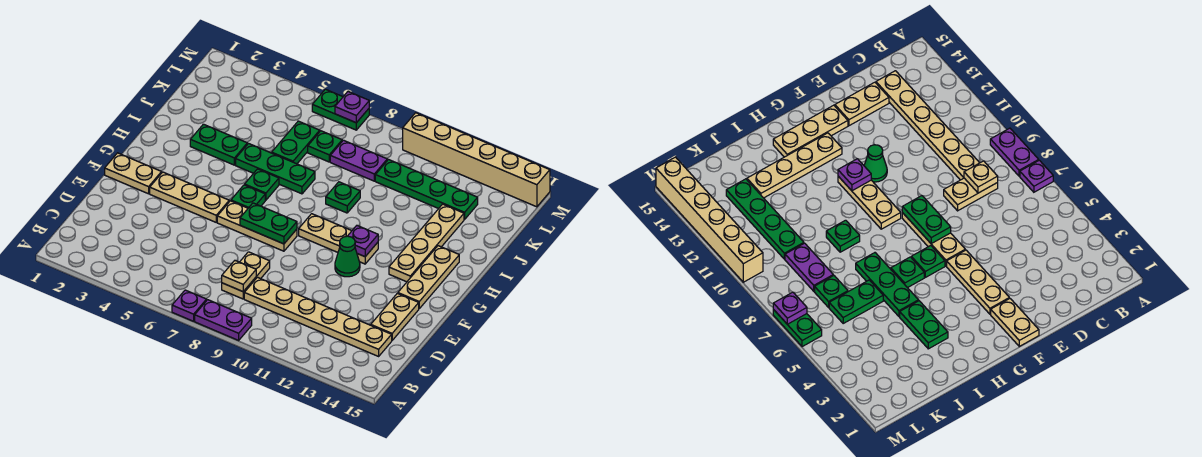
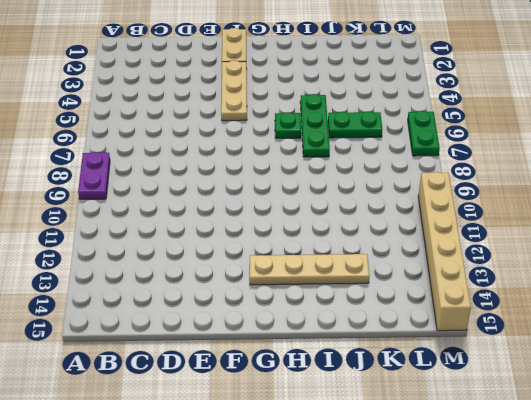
none -> purple plate A7 level 1
none -> tan plate C8:D8 level 1
none -> tan plate C9:C14 level 1

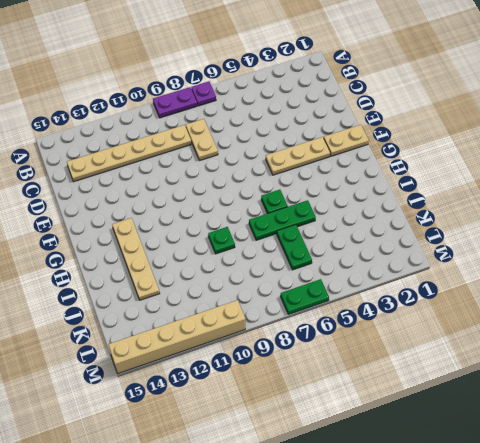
none -> tan plate D14:E14 level 1
none -> tan plate F6:F8 level 1
none -> green cone F11 level 1

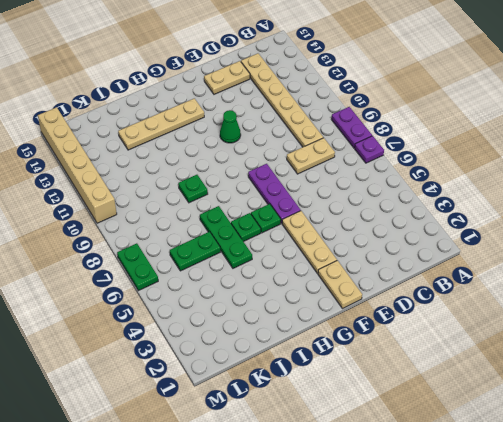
purple plate F6:F8 level 1 -> tan plate F6:F8 level 1
none -> tan plate F14:H14 level 1
none -> tan plate G9:G11 level 1
none -> green plate I3:I4 level 1

